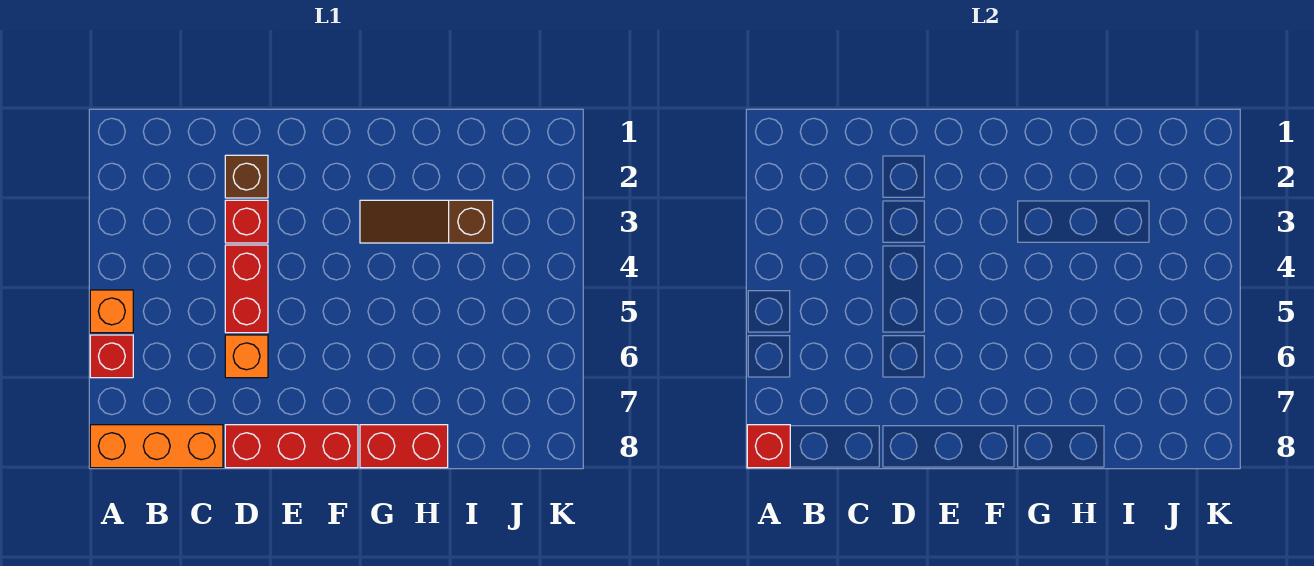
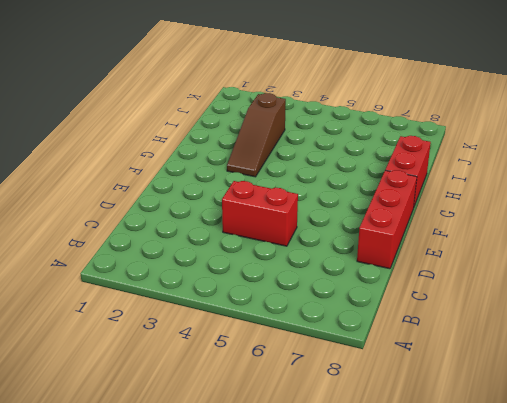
none -> orange brick A5 level 1
none -> red brick A6 level 1

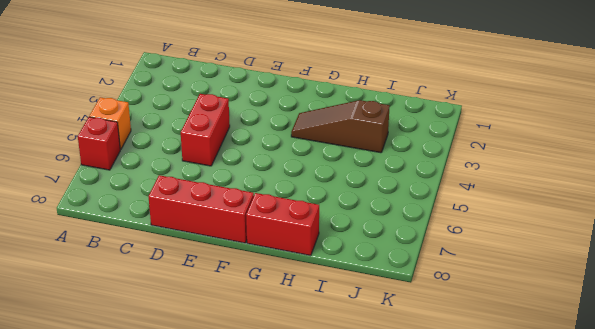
none -> orange brick A8:C8 level 1
none -> brown brick D2 level 1

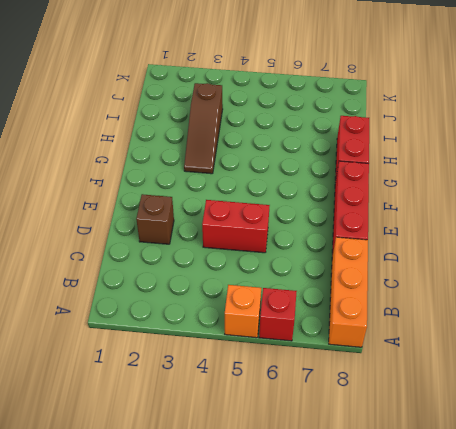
none -> red brick D3 level 1
none -> orange brick D6 level 1

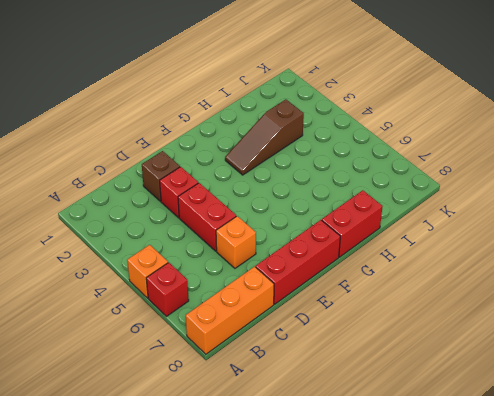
none -> red brick A8 level 2

